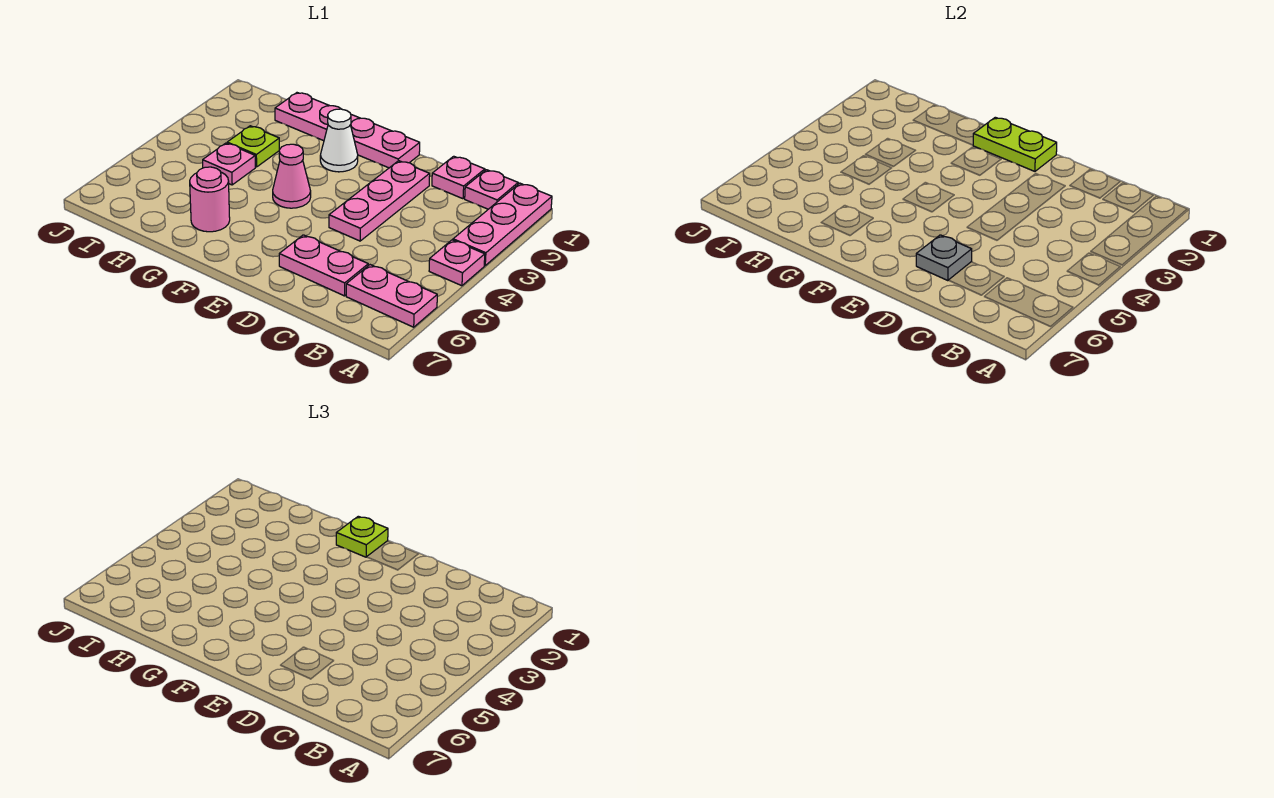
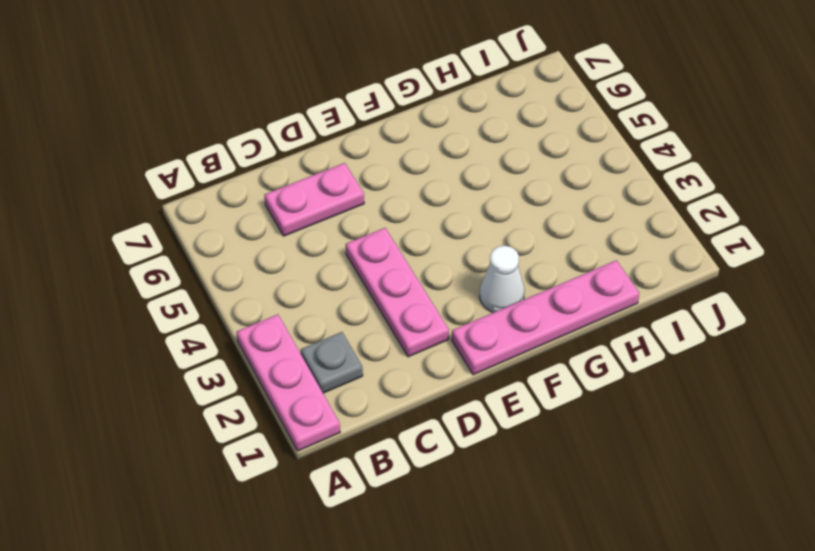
grey plate B2 level 1 -> grey plate D6 level 2
none -> pink plate A4 level 1
none -> pink plate A6:B6 level 1
none -> pink plate B1 level 1

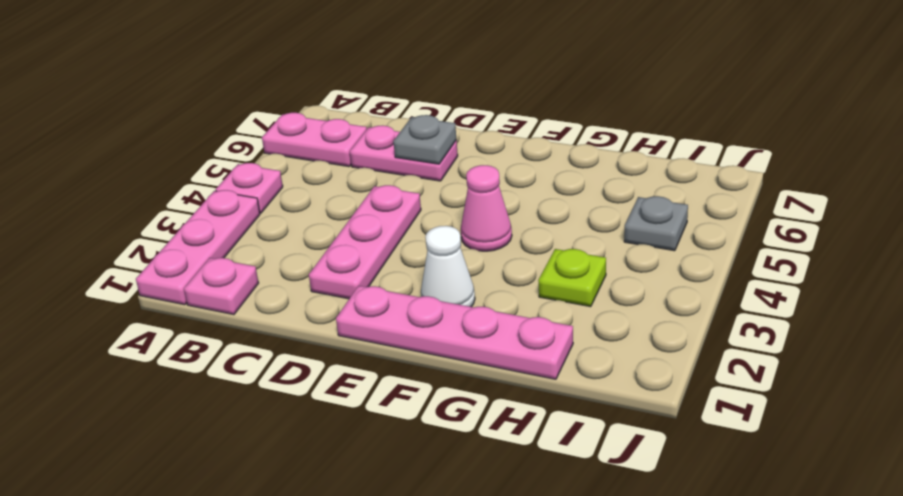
grey plate I5 level 1 -> none
none -> pink plate C1 level 1
none -> pink round brick G6 level 1
none -> pink plate H4 level 1

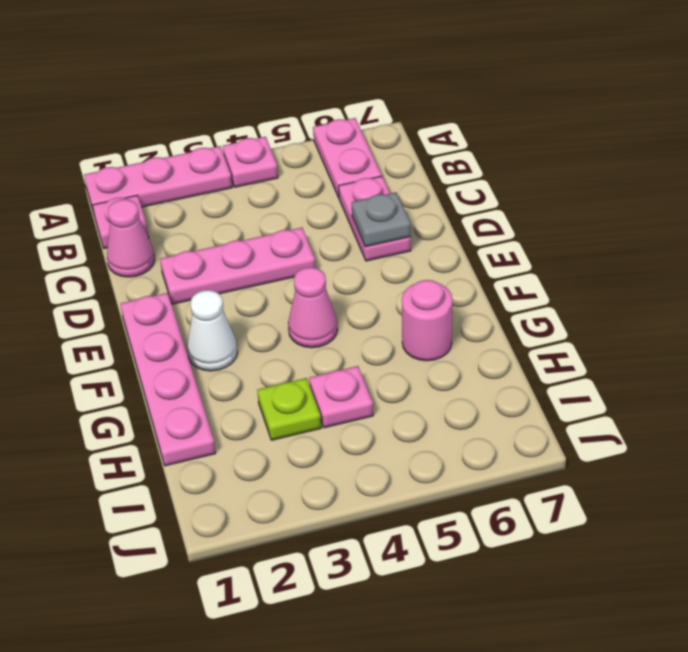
pink cone C1 level 1 -> pink plate C1 level 1
none -> lime plate E1:F1 level 2
none -> lime plate F1 level 3

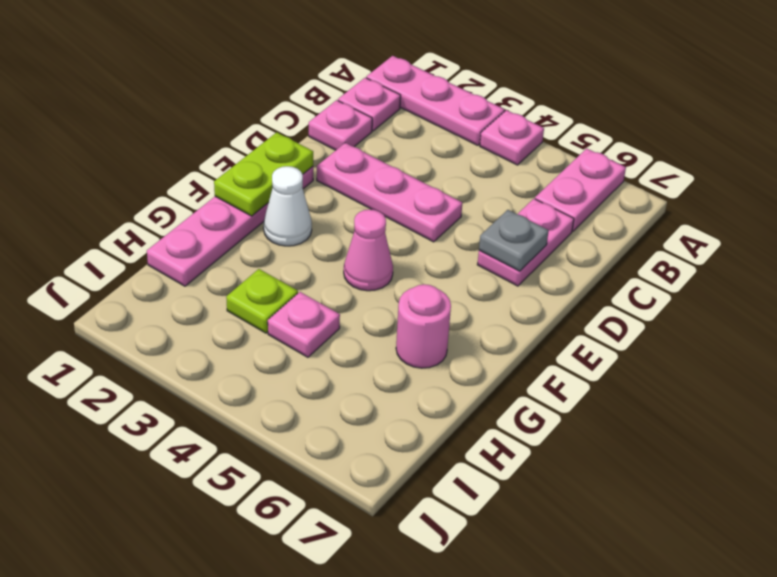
none -> lime plate F1 level 3

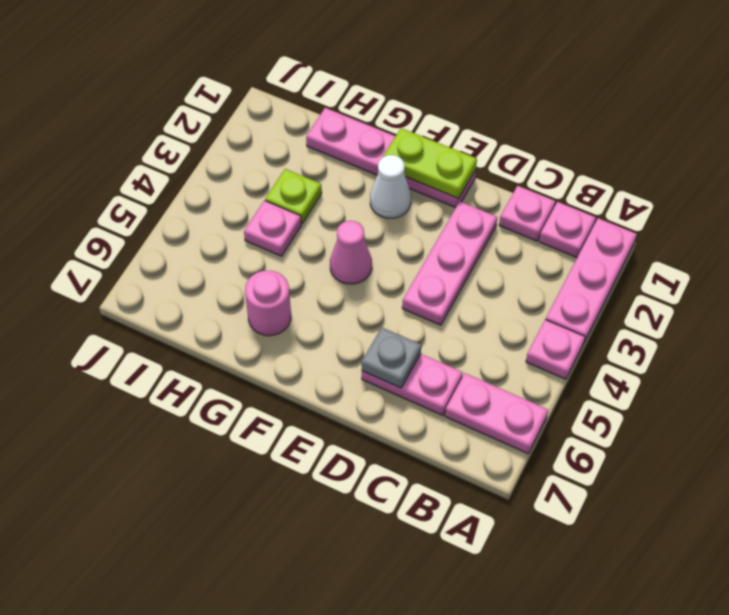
none -> lime plate F1 level 3

